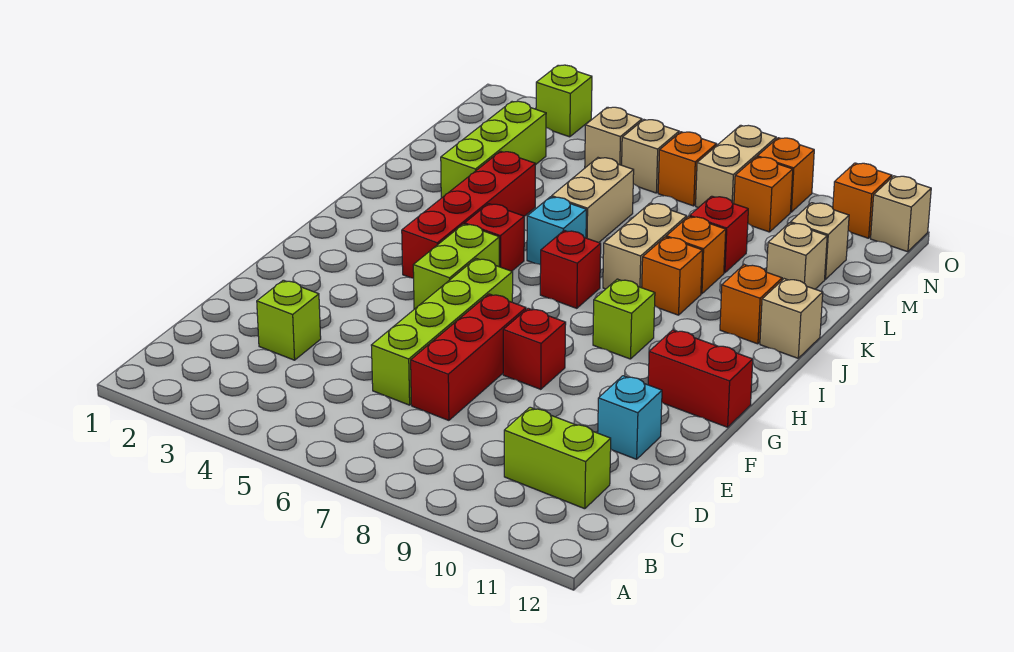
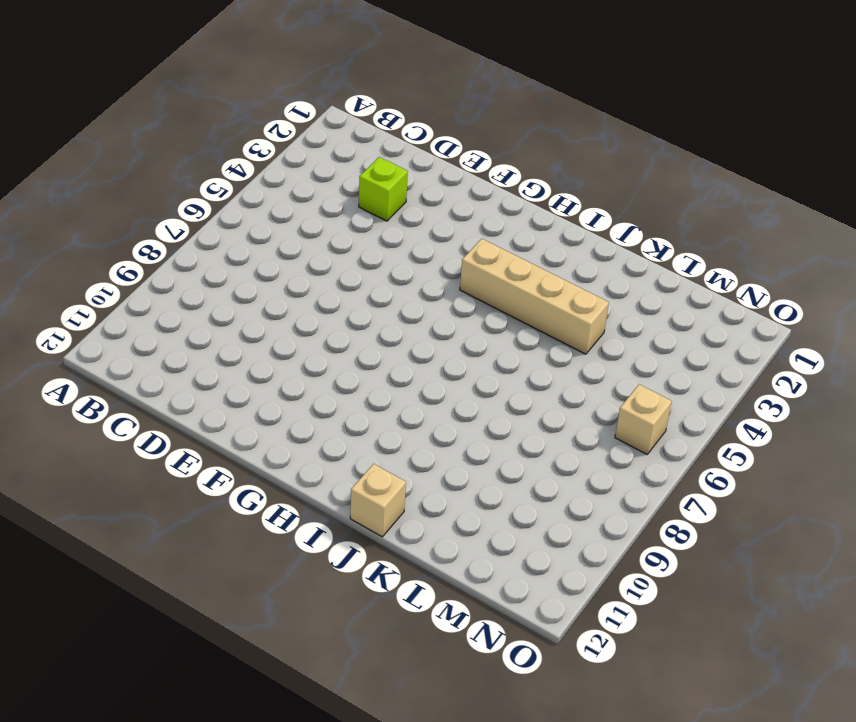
tan brick H4:K4 level 1 -> red brick H4:K4 level 1
none -> lime brick C10:C11 level 1
none -> lime brick D6:G6 level 1
none -> red brick D7:F7 level 1
none -> cyan brick E11 level 1

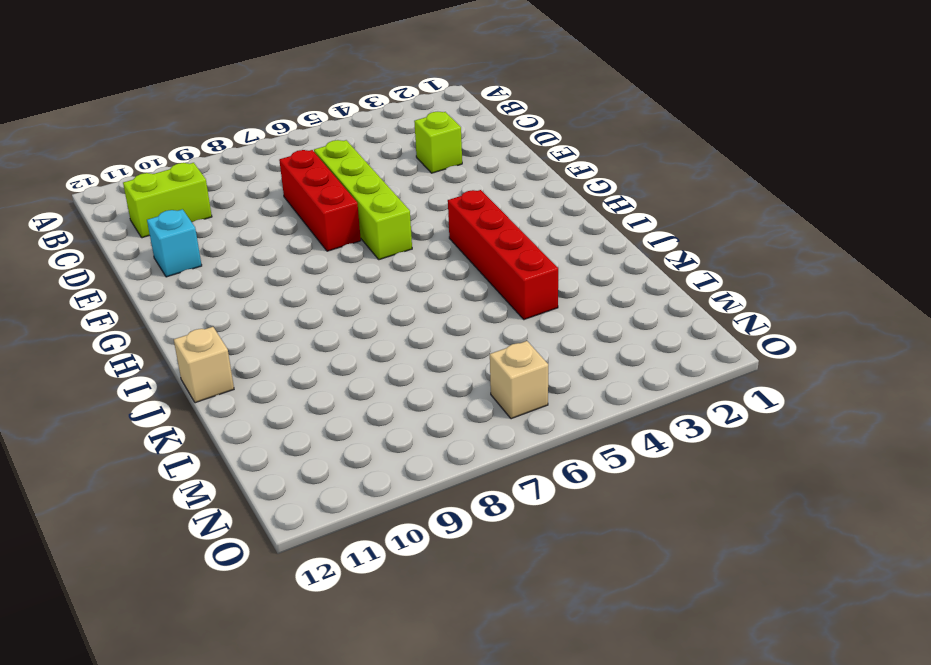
none -> red brick F8 level 1
none -> lime brick G5:H5 level 1
none -> red brick G11:G12 level 1
none -> lime brick H9 level 1

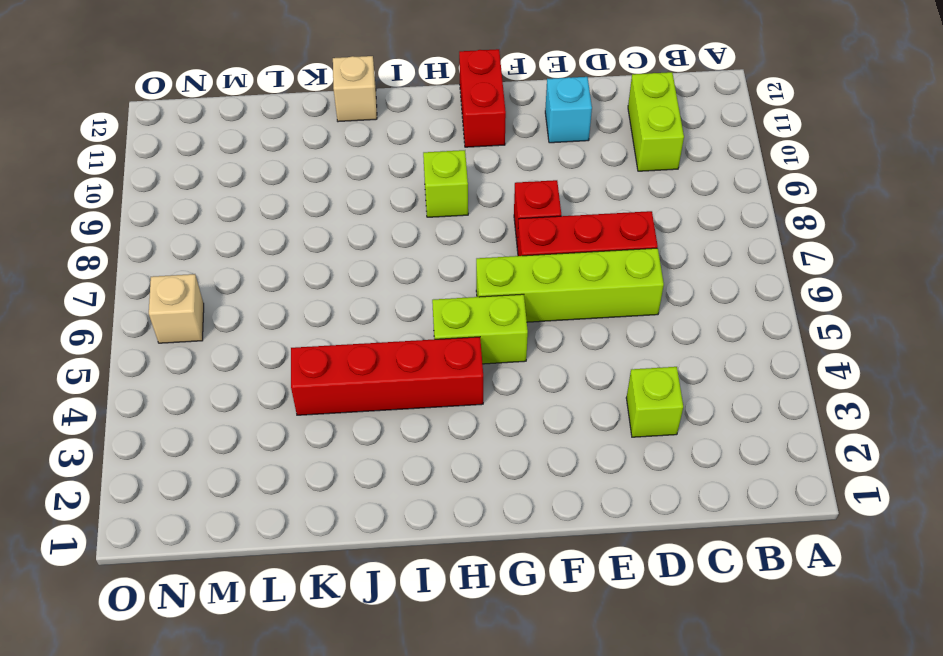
none -> red brick I5 level 1
none -> red brick I7 level 1
none -> cyan brick J6 level 1
none -> tan brick J8:K8 level 1

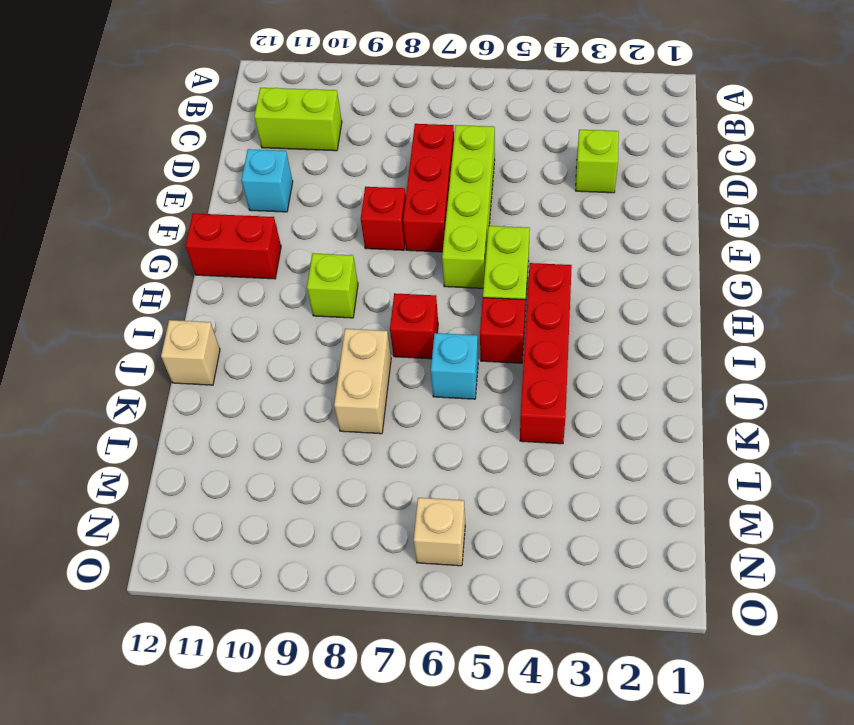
none -> orange brick J9 level 1
none -> orange brick J11 level 1
none -> lime brick K3:M3 level 1
none -> tan brick K6:L6 level 1

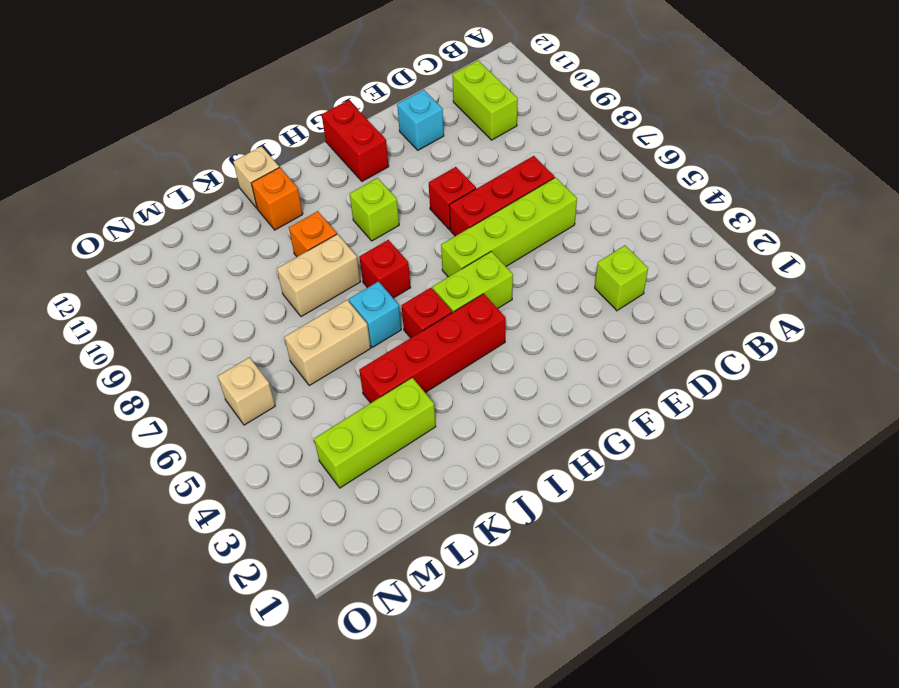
none -> orange brick K9 level 1
none -> red brick L9 level 1
none -> tan brick L11 level 1
none -> tan brick M11 level 1

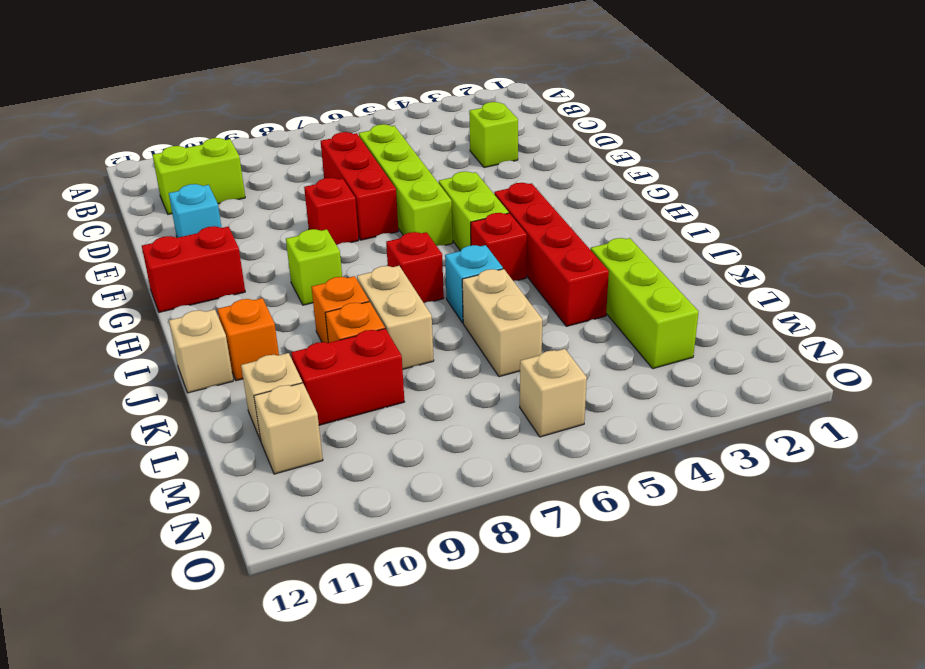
red brick L9:L10 level 1 -> red brick L9 level 1
none -> tan brick N5 level 1
none -> orange brick N7 level 1
none -> tan brick N8:O8 level 1
none -> orange brick N9 level 1

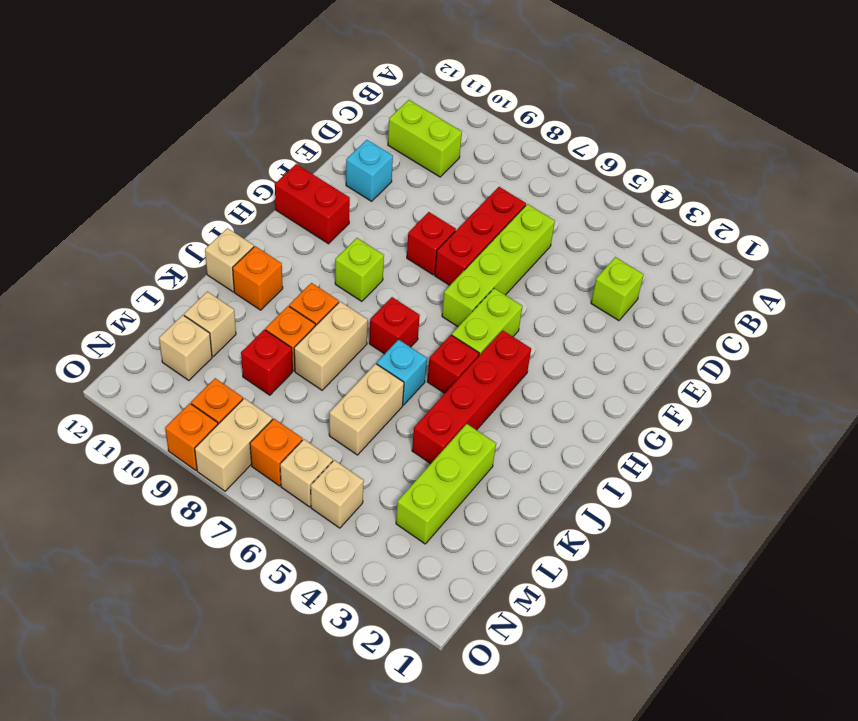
none -> lime brick O3 level 1
none -> orange brick O11 level 1
none -> tan brick O12 level 1

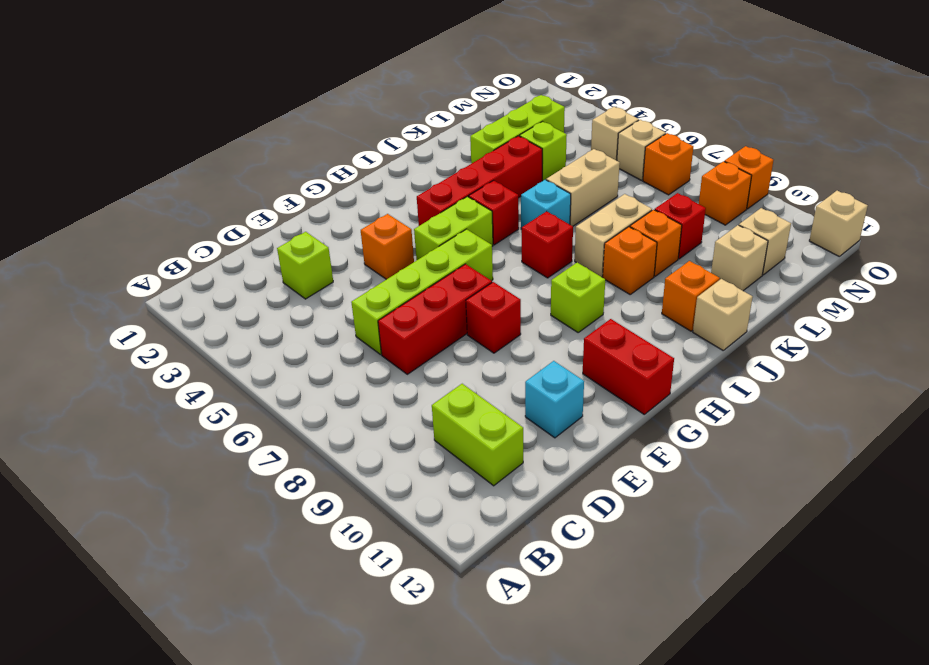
orange brick F4 level 1 -> orange brick O11 level 1
lime brick L4 level 1 -> lime brick O3 level 1
none -> tan brick N8:O8 level 1

